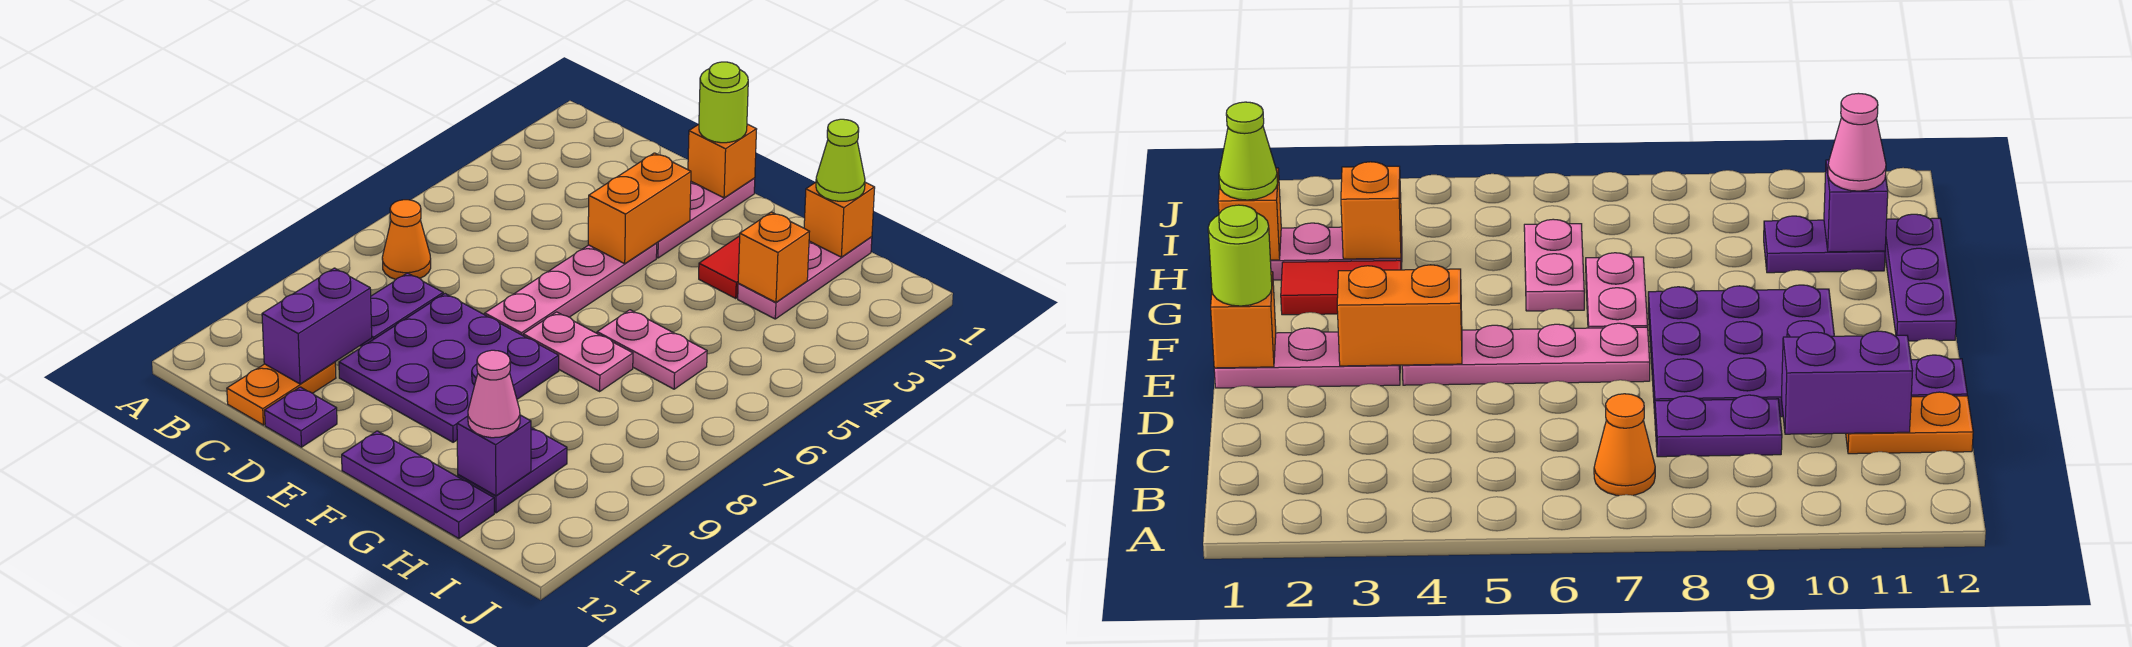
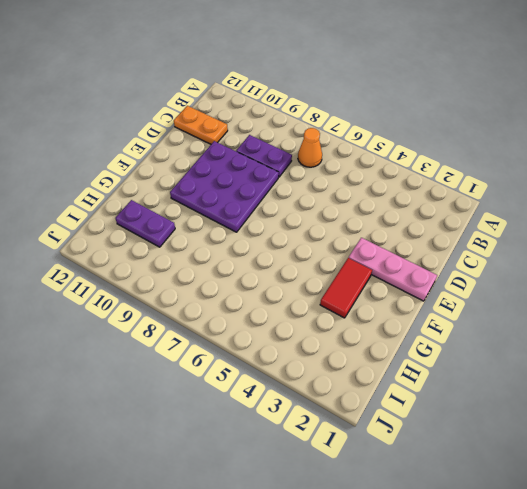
red tile F3:G3 level 1 -> red tile G2:G3 level 1
none -> purple plate D12 level 1
none -> pink plate E4:E7 level 1
none -> pink plate F7:G7 level 1

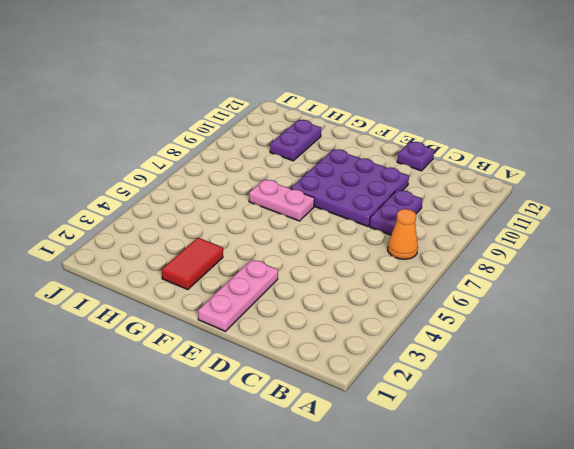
none -> orange plate C11:C12 level 1
none -> pink plate E4:E7 level 1
none -> purple plate F12:H12 level 1

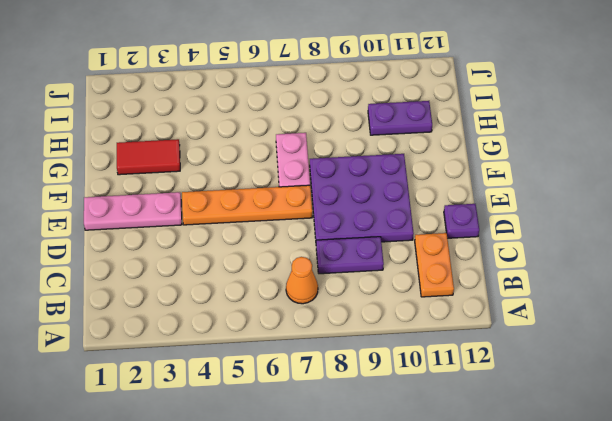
orange plate B11:C11 level 1 -> orange plate C11:C12 level 1
orange plate E4:E7 level 1 -> pink plate E4:E7 level 1
none -> purple plate F12:H12 level 1
none -> pink plate G6:H6 level 1
none -> pink plate H1:H3 level 1

